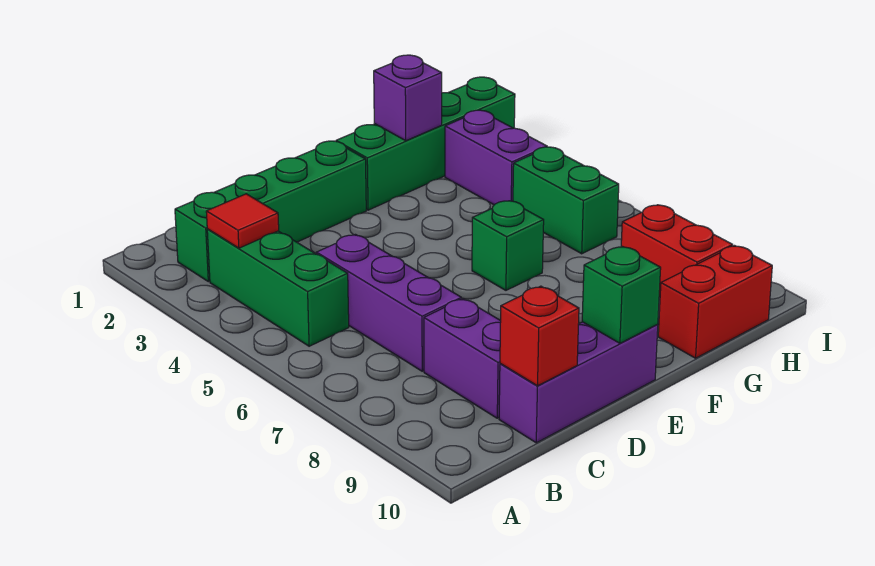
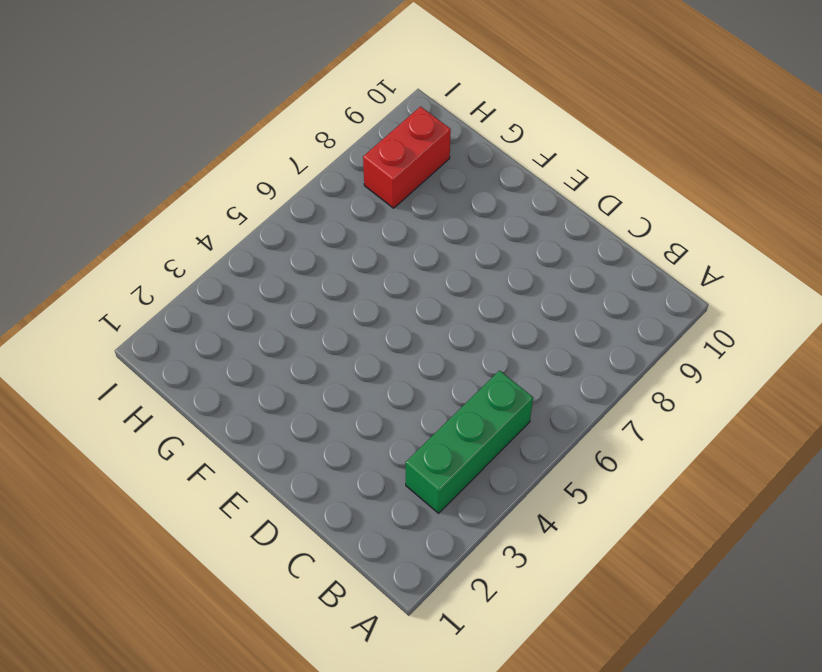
none -> green brick B2:E2 level 1
none -> purple brick C5:C7 level 1
none -> purple brick C8:C9 level 1

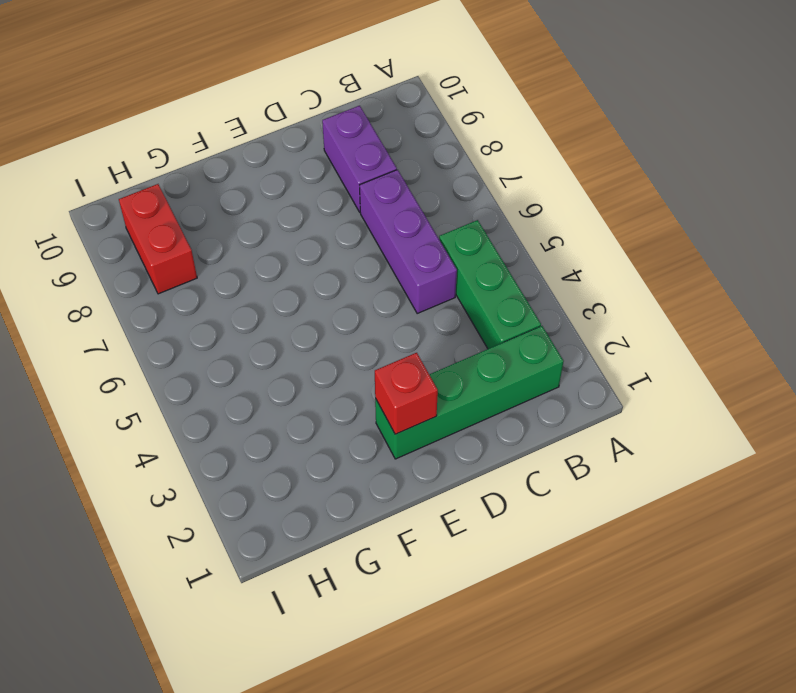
red brick E2 level 2 -> red brick C10 level 2
none -> purple brick C10:E10 level 1
none -> green brick F2:I2 level 1
none -> green brick F6 level 1

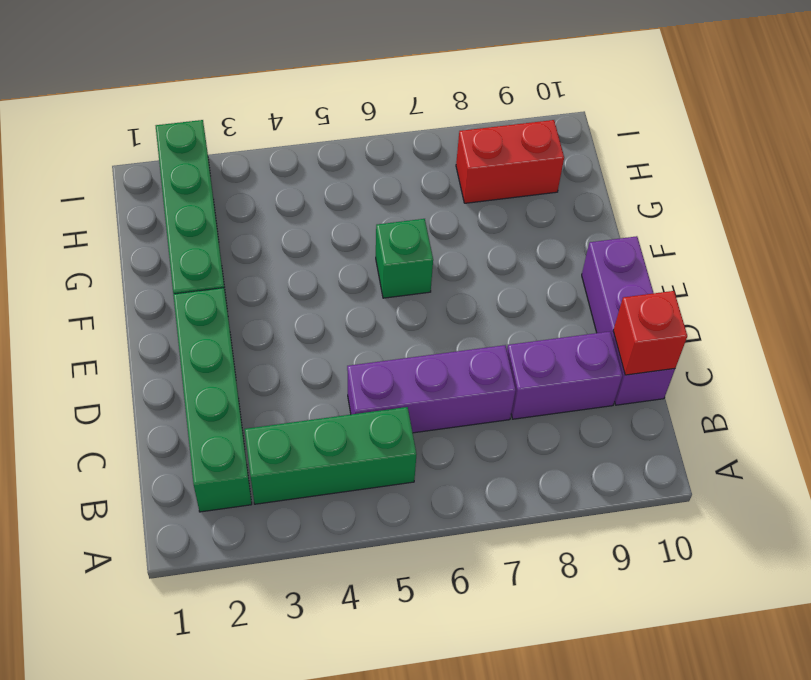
none -> red brick G10:H10 level 1
none -> purple brick H3:H4 level 1
none -> green brick H5:H6 level 1

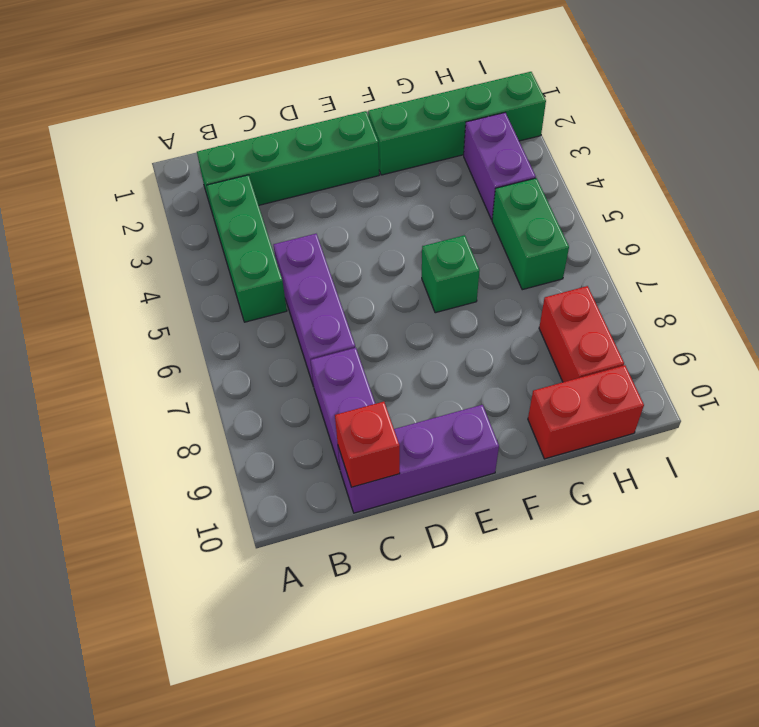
none -> red tile B3 level 2
none -> green brick E10 level 2
none -> purple brick G2 level 2

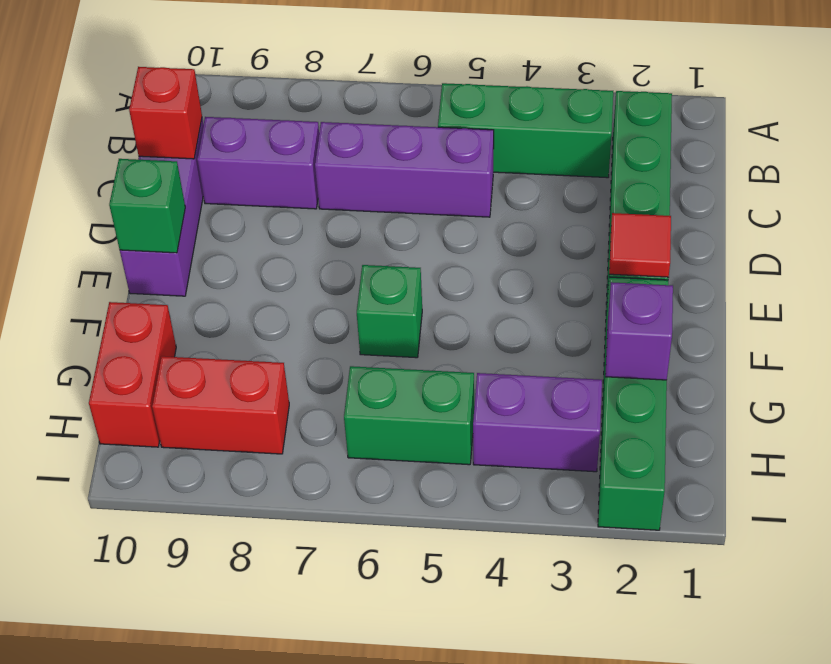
red tile E2 level 2 -> red tile B3 level 2

